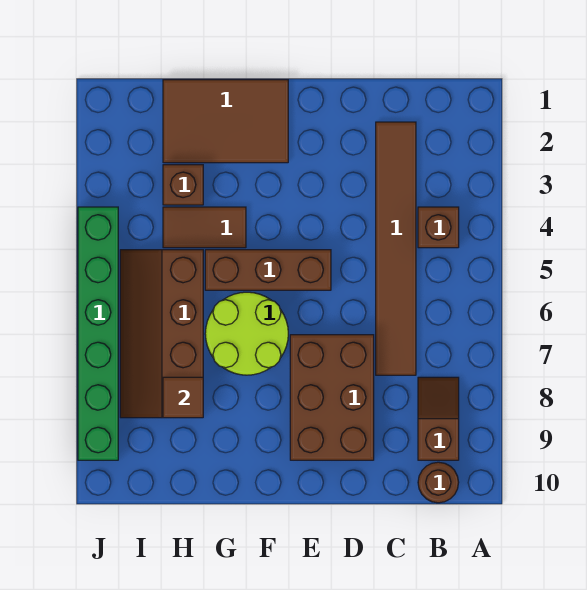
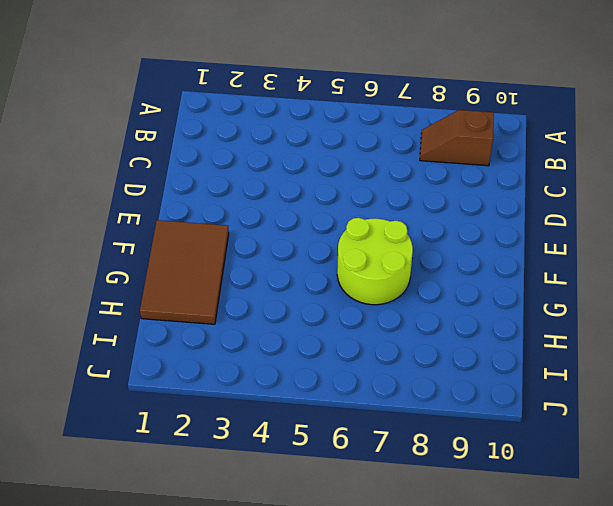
none -> brown brick B4 level 1
none -> brown round brick B10 level 1
none -> brown tile C2:C7 level 1

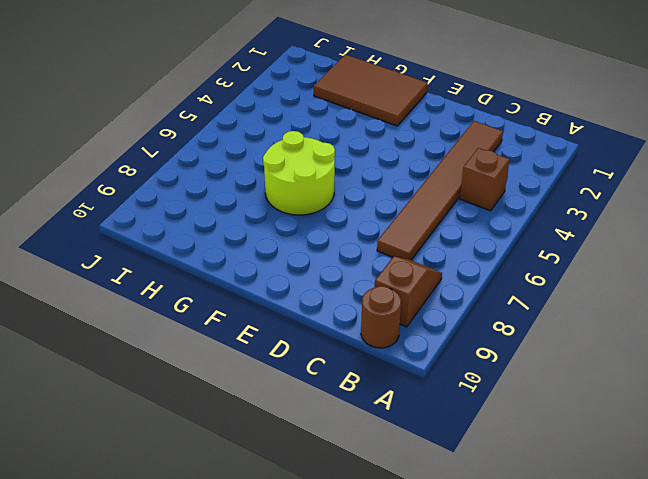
none -> brown brick D7:E9 level 1
none -> brown brick E5:G5 level 1
none -> brown tile G4:H4 level 1

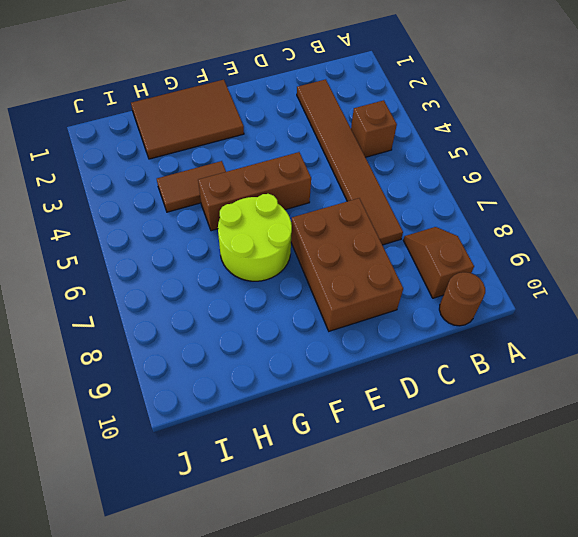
none -> brown brick H3 level 1
none -> brown slope H5:I8 level 1 top H
none -> green brick J4:J9 level 1

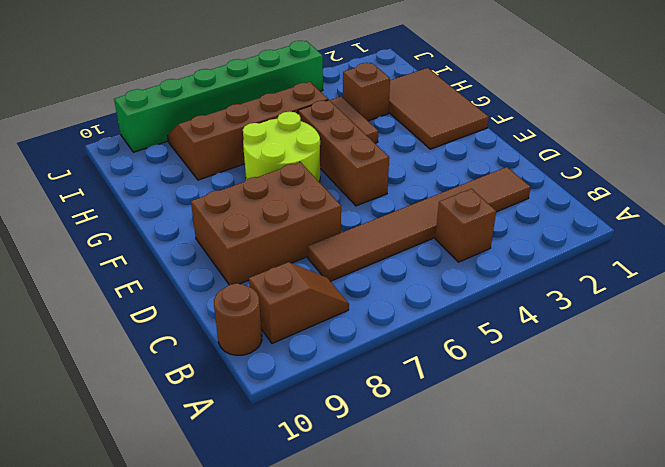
none -> brown tile H8 level 2

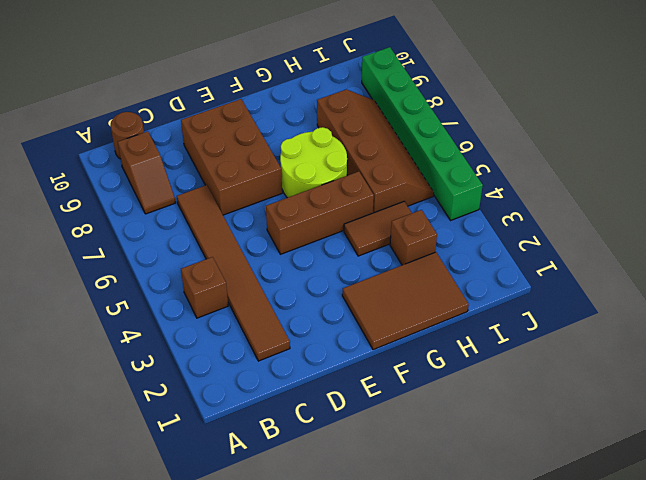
none -> brown tile H8 level 2

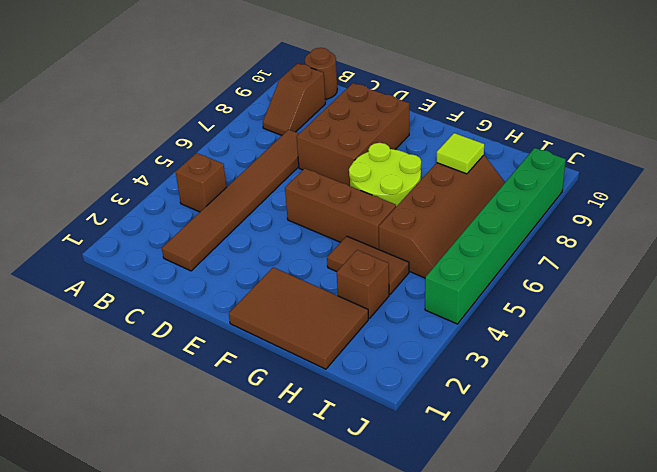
lime tile H8 level 2 -> brown tile H8 level 2

